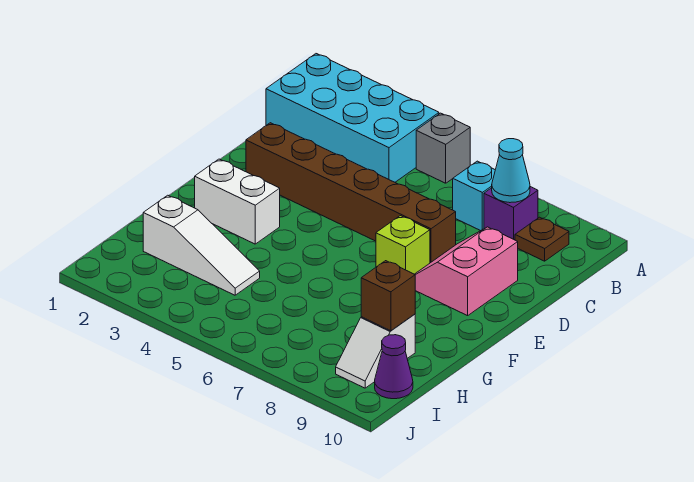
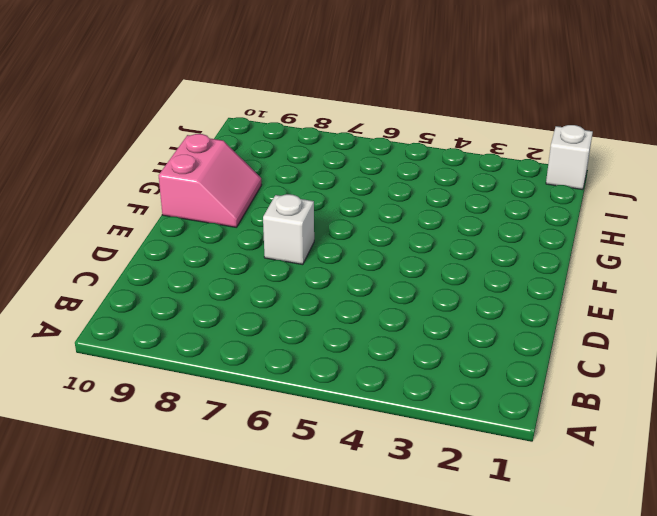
white brick E7 level 1 -> lime brick E7 level 1
pink slope F9:G10 level 1 top 10 -> pink slope D8:E9 level 1 top 9
white brick J1 level 1 -> none
none -> cyan brick A1:B4 level 1
none -> grey brick A5 level 1
none -> cyan brick B7 level 1

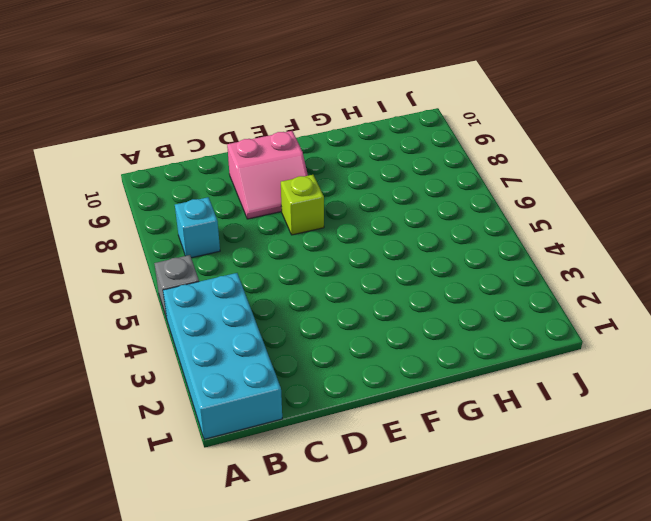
none -> purple brick B8 level 1
none -> brown plate B9 level 1
none -> brown brick D2:D7 level 1

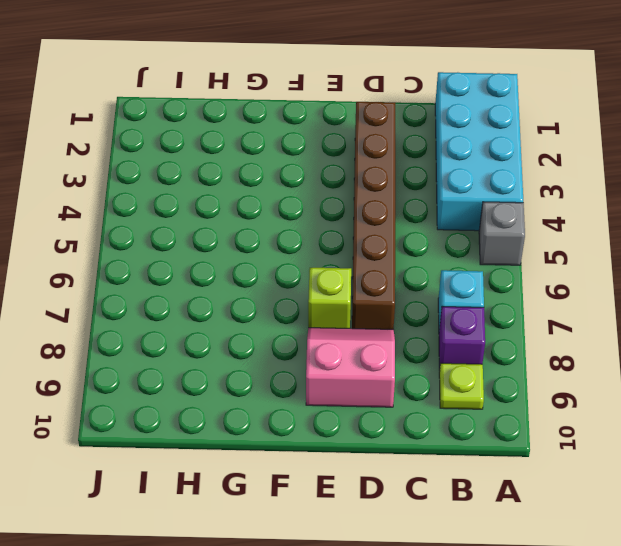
lime plate B9 level 1 -> brown plate B9 level 1
none -> white brick F2:F3 level 1
none -> white slope H2:H4 level 1 top 2
none -> white slope H9:I9 level 1 top H

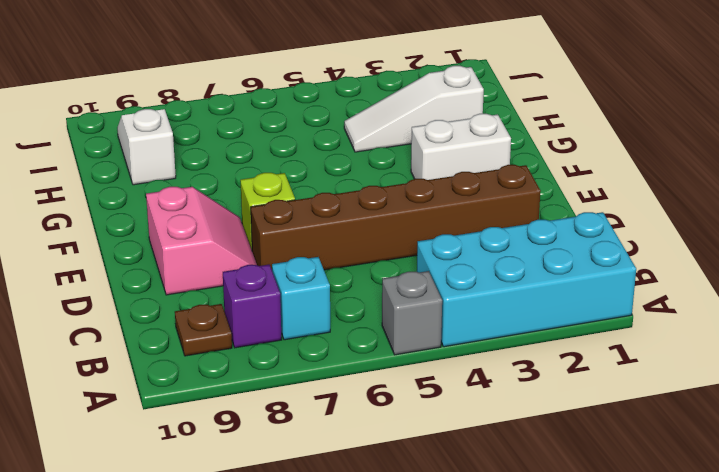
none -> purple cone I10 level 1
none -> cyan cone B8 level 2
none -> brown brick H9 level 2

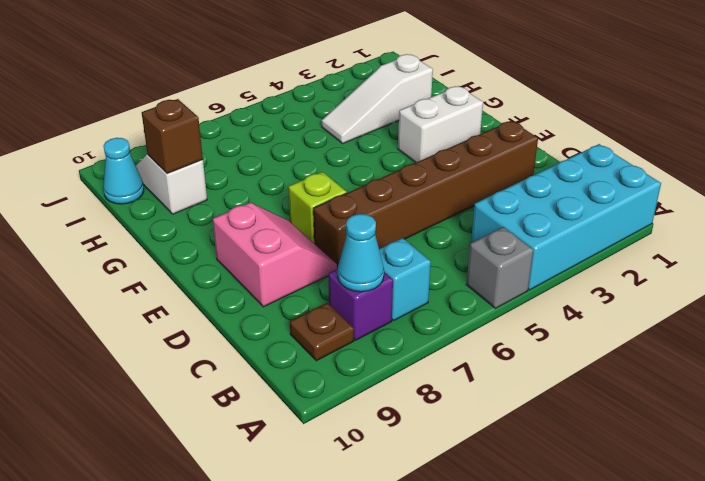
cyan cone I10 level 1 -> purple cone I10 level 1

